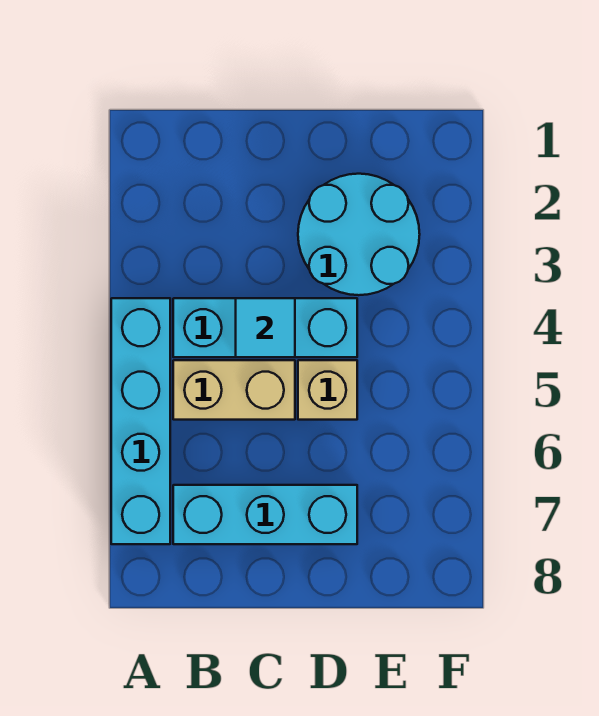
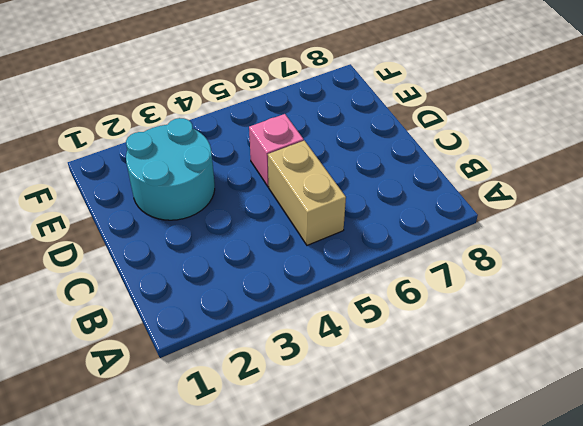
pink brick D5 level 1 -> tan brick D5 level 1
none -> cyan brick A4:A7 level 1
none -> cyan brick B4:D4 level 1

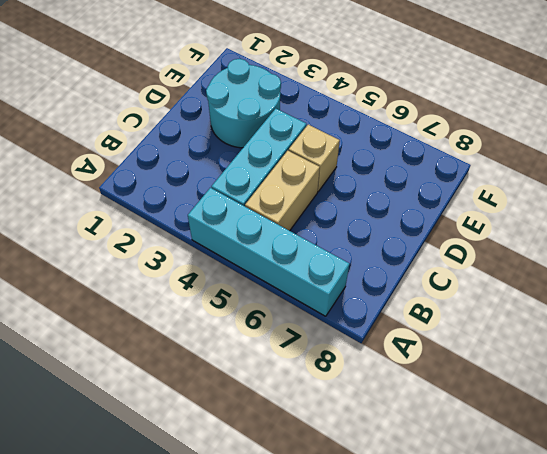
none -> cyan brick B7:D7 level 1
none -> cyan tile C4 level 2

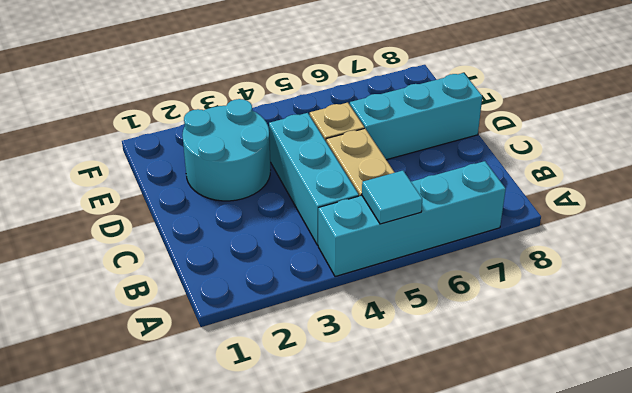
cyan tile A5 level 2 -> cyan tile C4 level 2
cyan brick D6:D8 level 1 -> cyan brick B7:D7 level 1

